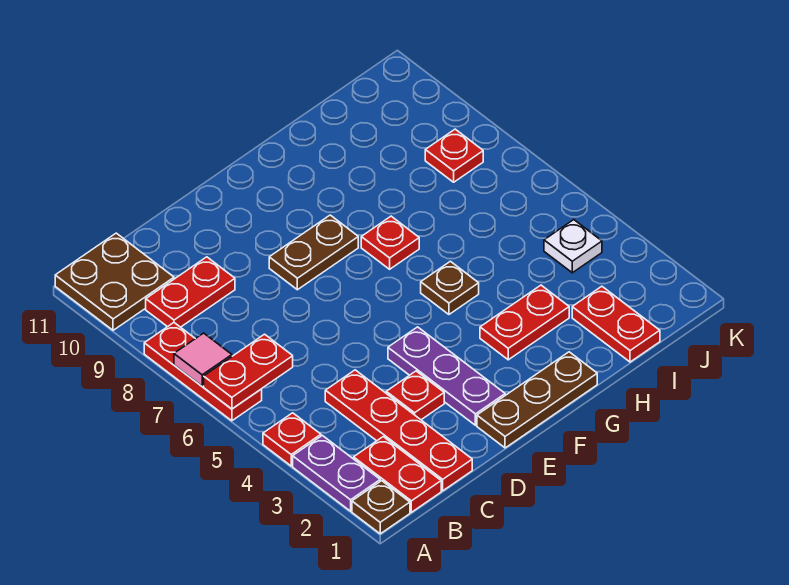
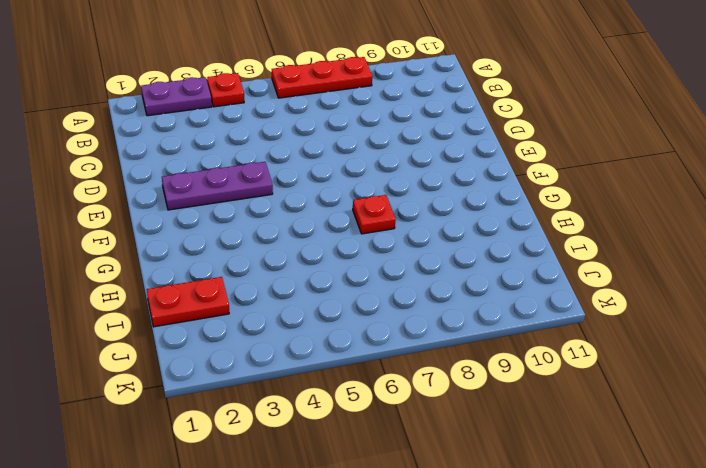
none -> brown plate A1 level 1
none -> brown plate A10:B11 level 1
none -> red plate B1:B2 level 1

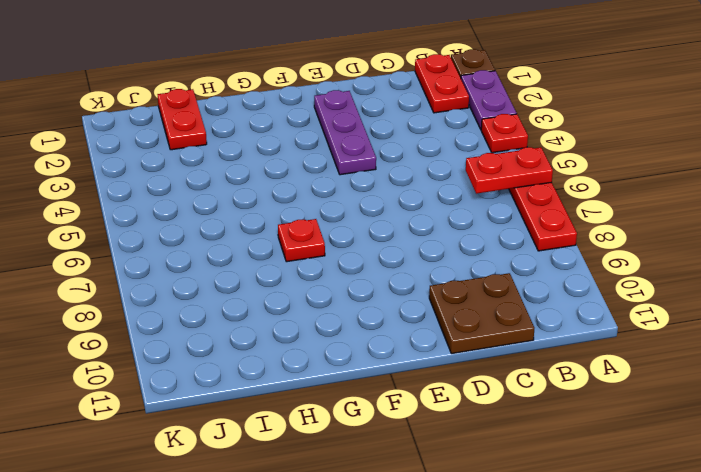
brown plate C10:D11 level 1 -> brown plate A10:B11 level 1
none -> red plate B9:C9 level 1
none -> red plate C1:C4 level 1
none -> red plate D3 level 1

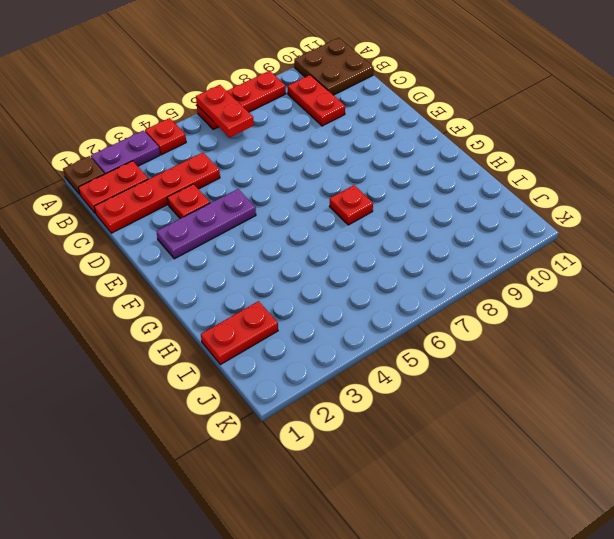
none -> brown plate E1:G1 level 1
none -> brown plate E8:F8 level 1
none -> red plate G3:H3 level 1

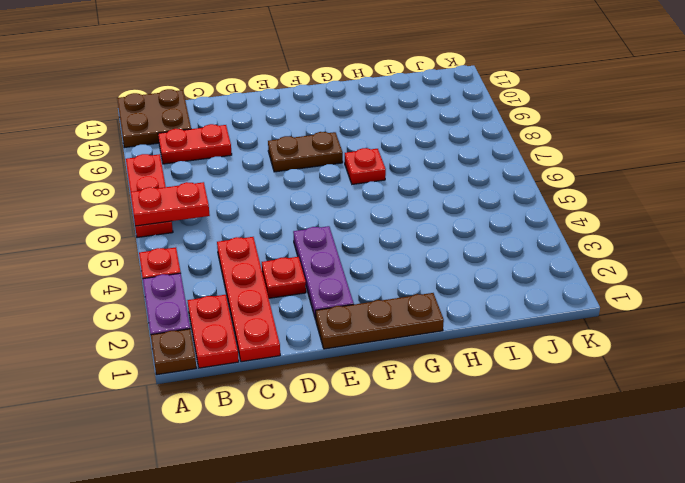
none -> red plate G3:H3 level 1
none -> brown plate G5 level 1
none -> red plate I1:I2 level 1

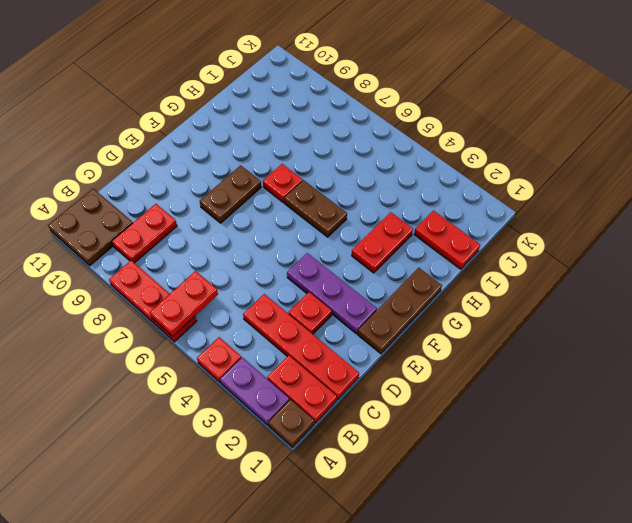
brown plate G5:G6 level 1 -> brown plate G5 level 1
none -> white plate J4 level 1
none -> red plate J8 level 1
none -> pink tile A7 level 2

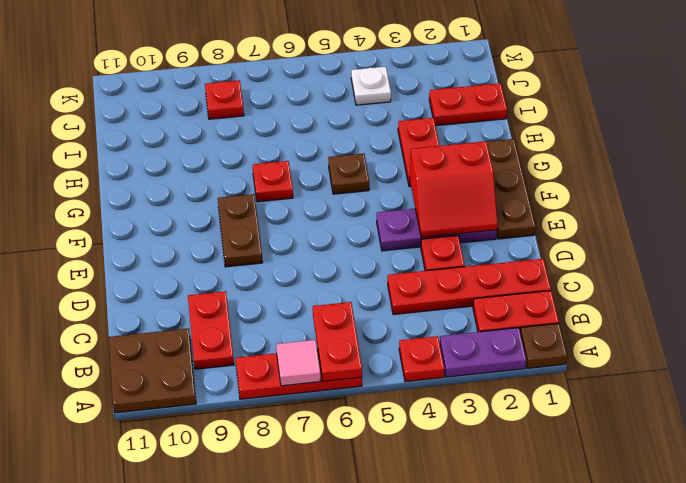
red slope E2:F3 level 2 top F -> none

